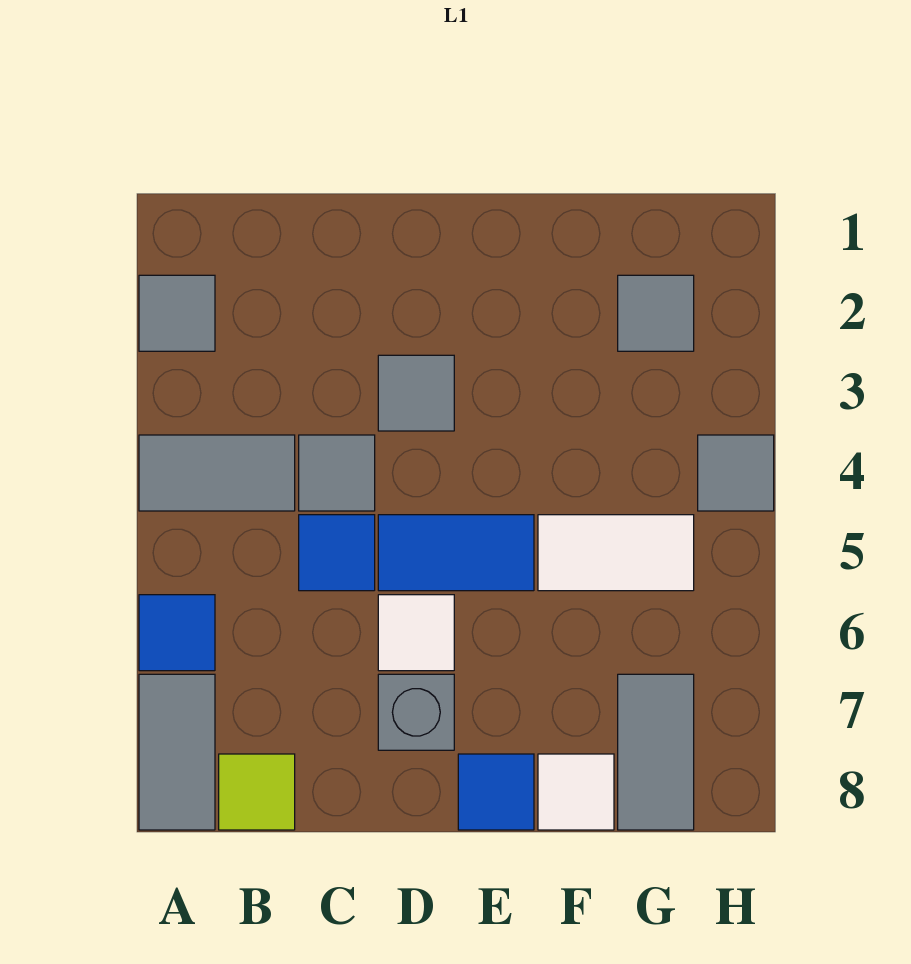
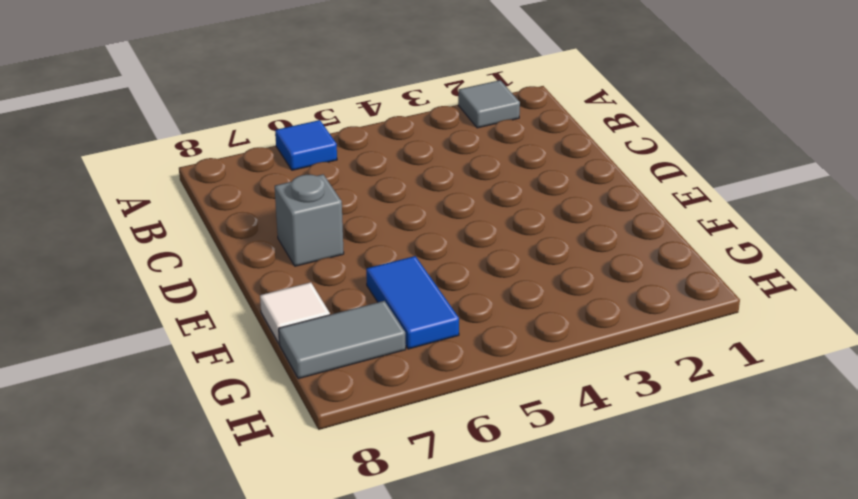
blue tile F6:G6 level 1 -> blue tile D5:E5 level 1
none -> grey tile A4:B4 level 1
none -> grey tile A7:A8 level 1
none -> lime tile B8 level 1

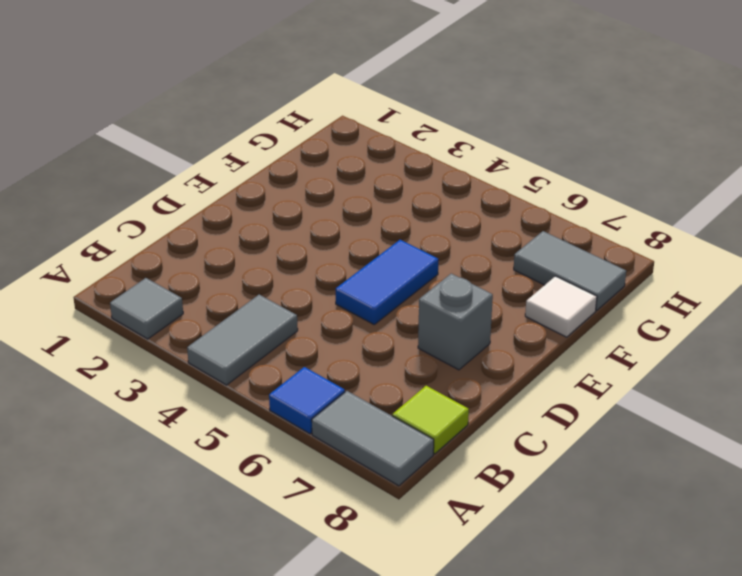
none -> grey tile C4 level 1
none -> blue tile C5 level 1
none -> grey tile D3 level 1

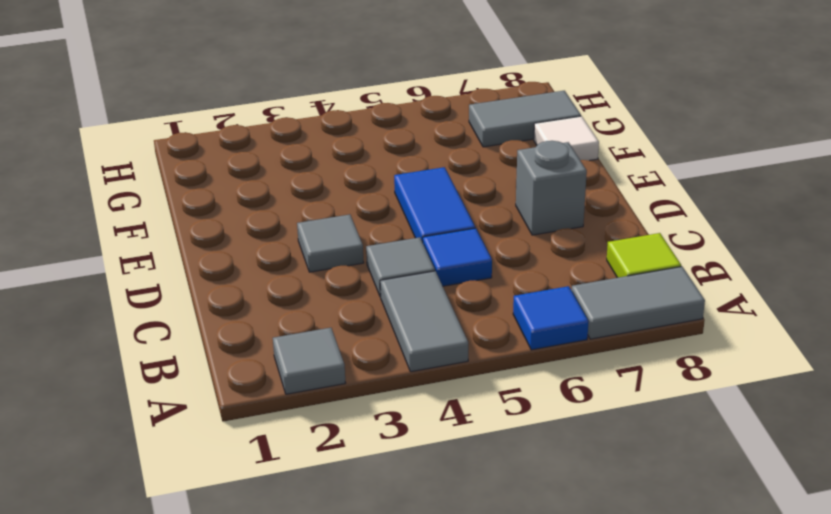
none -> white tile D6 level 1
none -> blue tile E8 level 1
none -> white tile F5:G5 level 1

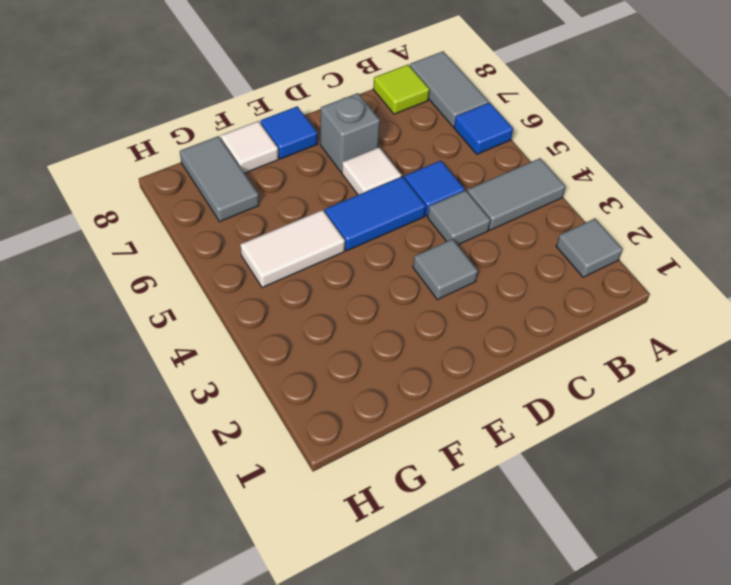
none -> grey tile G2 level 1
none -> grey tile H4 level 1

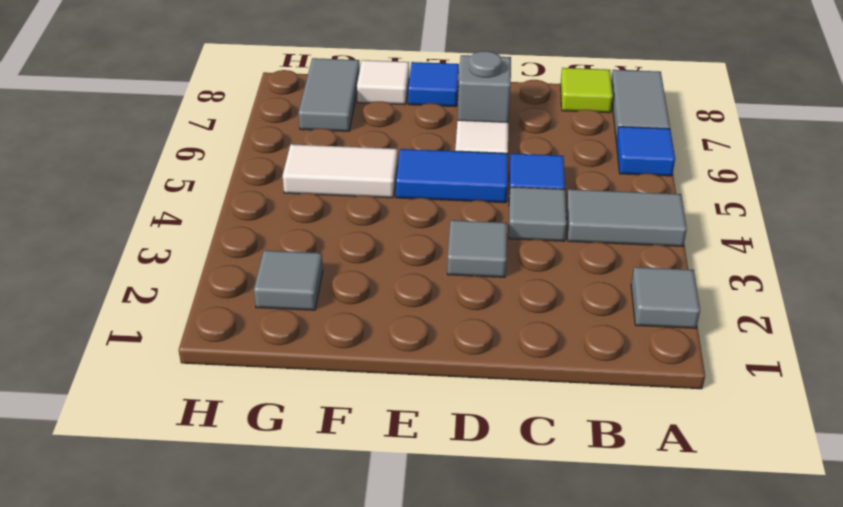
none -> grey tile H4 level 1

